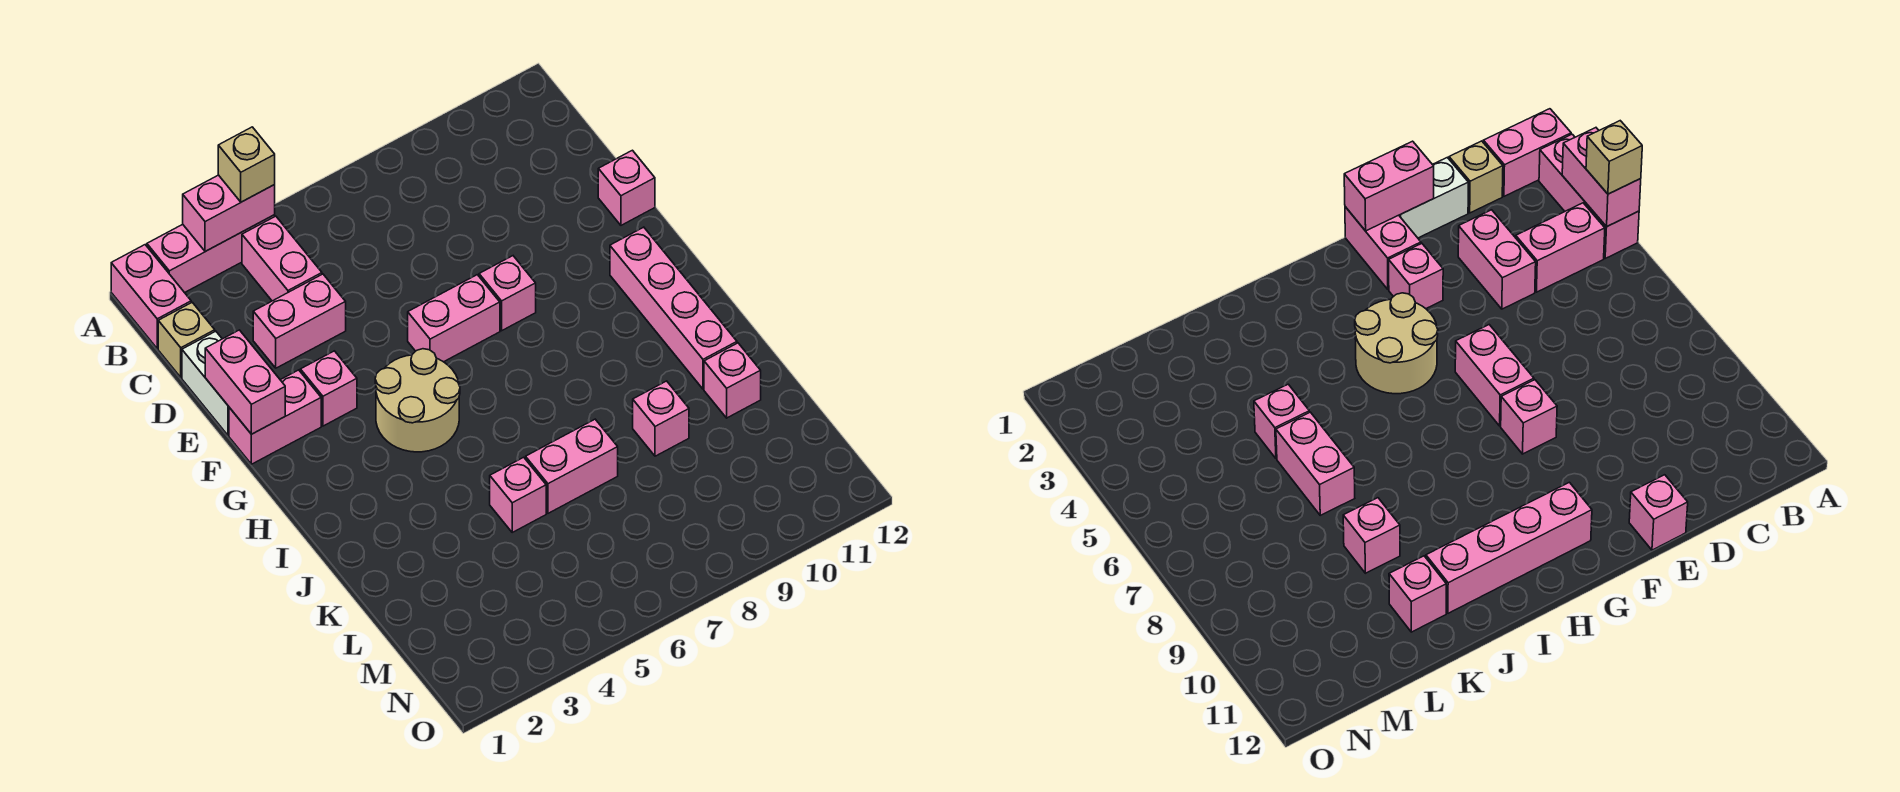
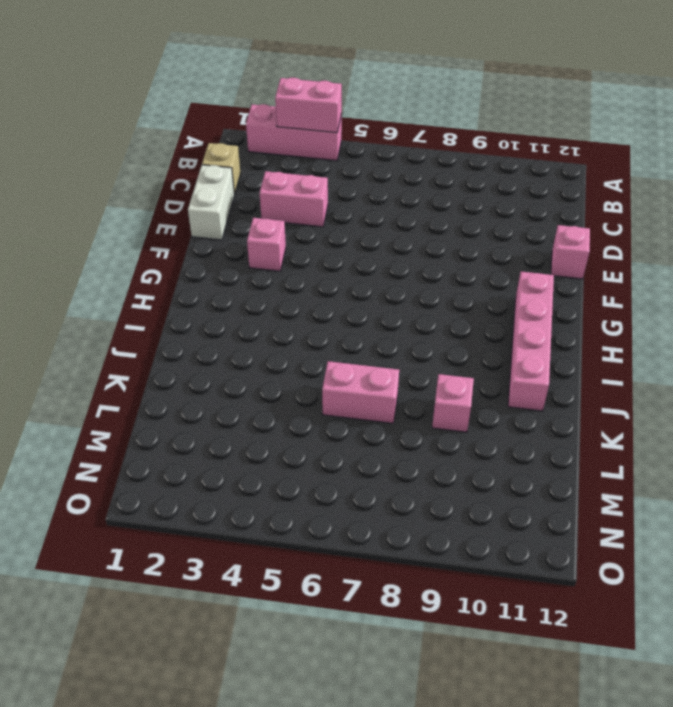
none -> pink brick A1:B1 level 1
none -> pink brick B4:C4 level 1
none -> pink brick F1:F2 level 1

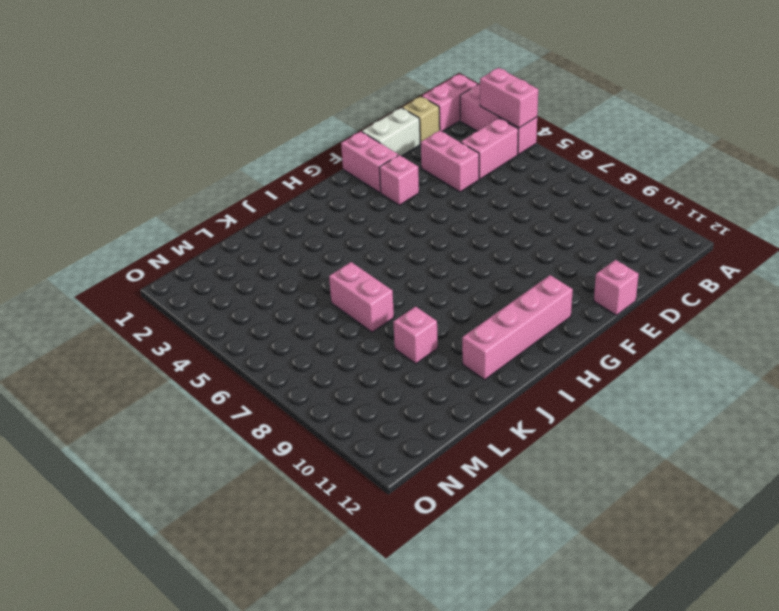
none -> pink brick F6:F7 level 1
none -> pink brick F8 level 1
none -> tan round brick G4:H5 level 1

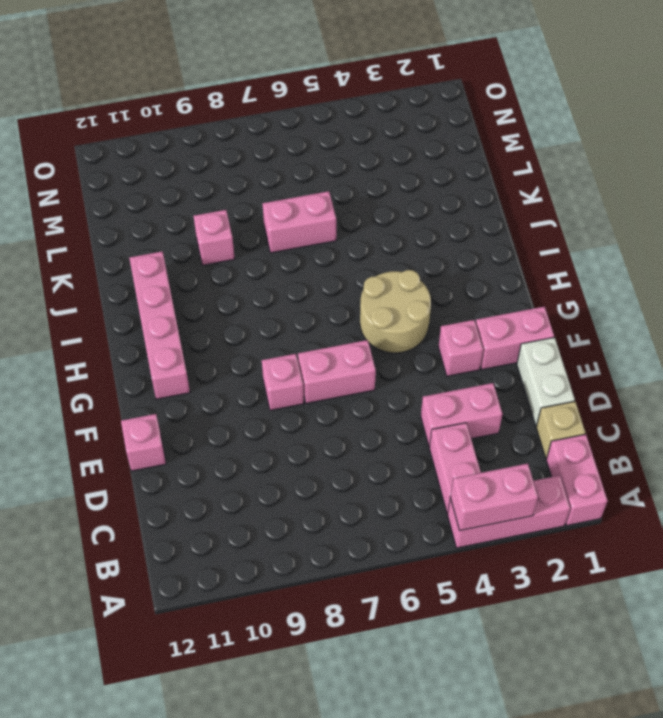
none -> pink brick K5 level 1
none -> pink brick K11 level 1
none -> pink brick E1:F1 level 2

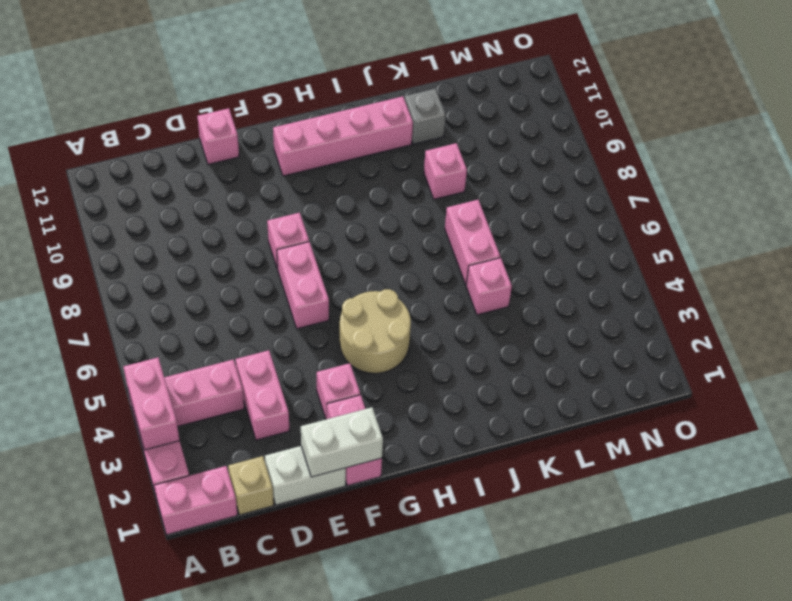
white brick E1:F1 level 2 -> pink brick E1:F1 level 2
grey brick K11 level 1 -> pink brick K11 level 1
none -> tan brick A4 level 3

